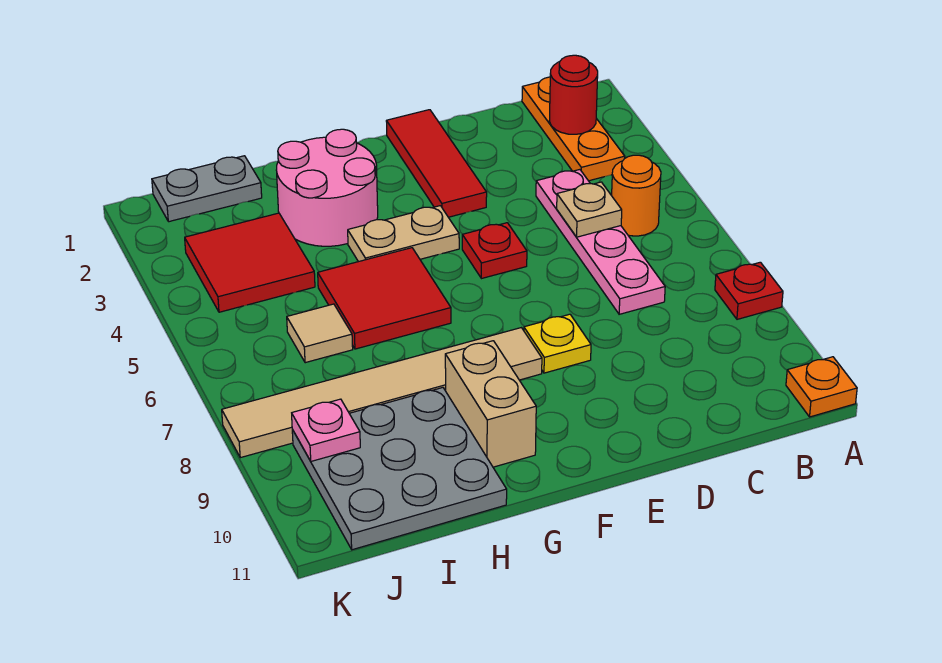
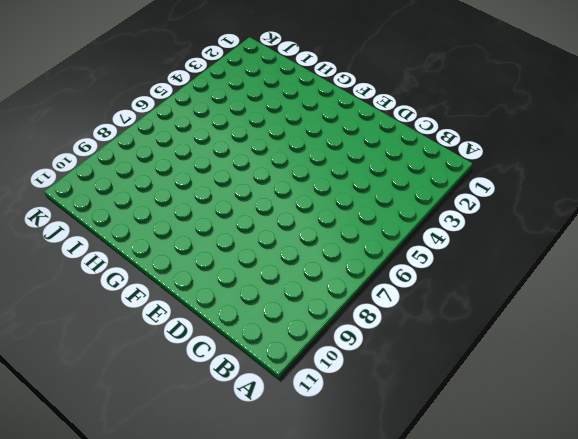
none -> red plate A8 level 1
none -> orange plate A11 level 1
none -> orange plate B1:B3 level 1

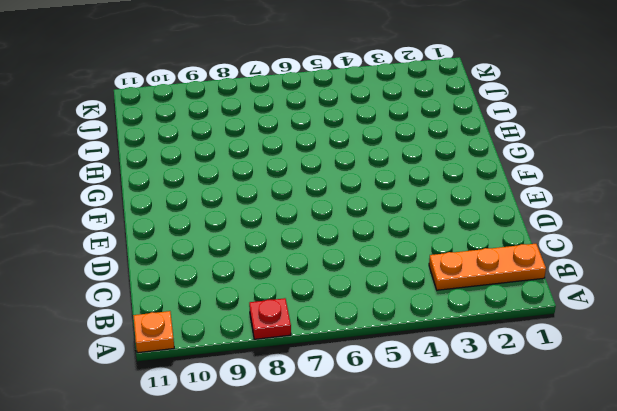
none -> orange round brick B5 level 1
none -> pink plate C4:C7 level 1
none -> red tile E1:E3 level 1

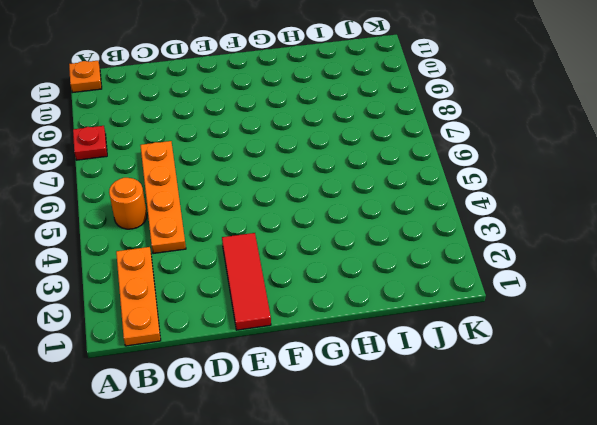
orange plate C4:C7 level 1 -> pink plate C4:C7 level 1
none -> red plate E5 level 1
none -> yellow plate E8 level 1
none -> tan plate F4:G4 level 1

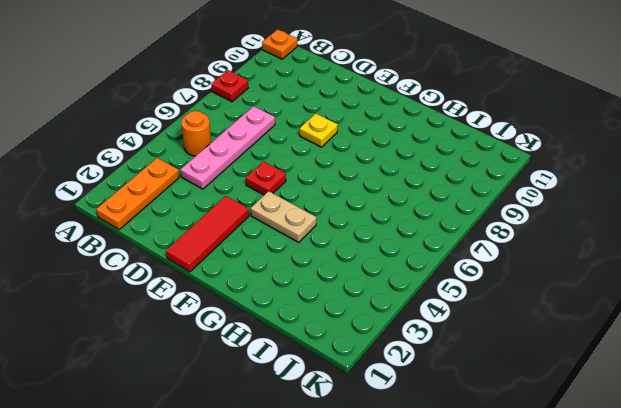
none -> tan tile F8:K8 level 1
none -> pink round brick G2:H3 level 1
none -> red tile G5:H6 level 1

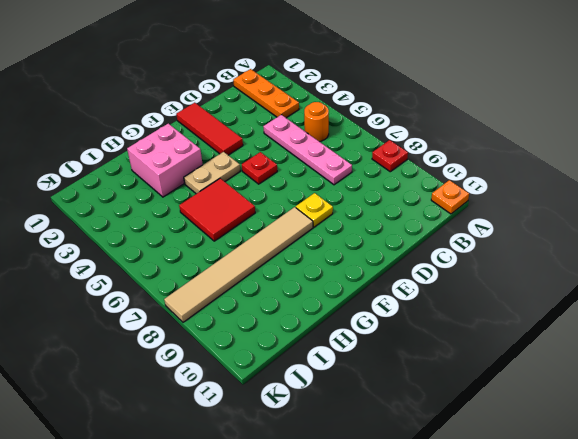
pink brick G2:H3 level 1 -> pink round brick G2:H3 level 1
none -> tan brick G9:G10 level 1
none -> grey plate H9:J11 level 1
none -> grey plate I1:J1 level 1

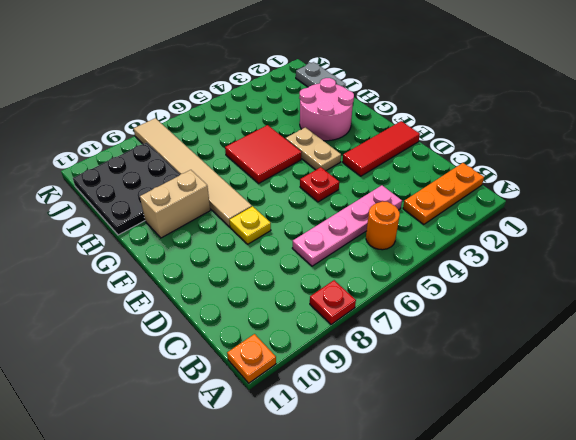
black plate H9:J11 level 1 -> grey plate H9:J11 level 1
none -> red tile I3:J4 level 1
none -> tan tile I6 level 1
none -> red round brick B2 level 2

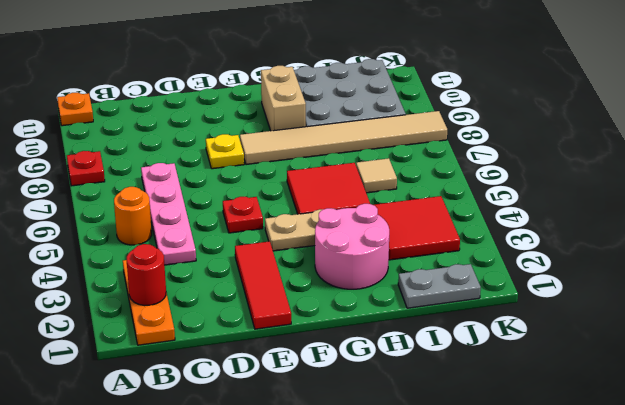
none -> tan plate C5 level 2
none -> pink plate J9 level 2

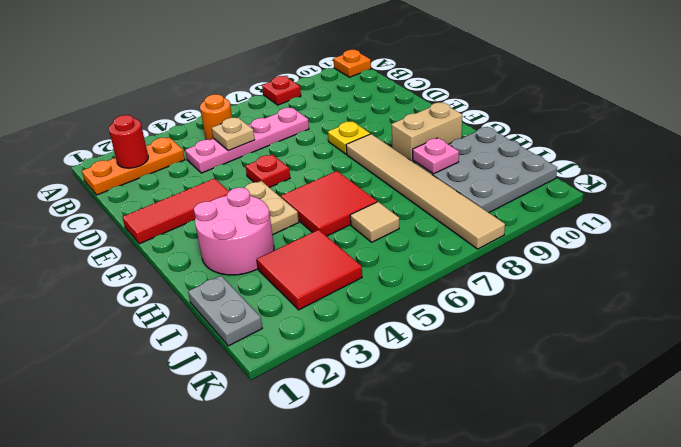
pink plate H9 level 2 -> pink plate J9 level 2

